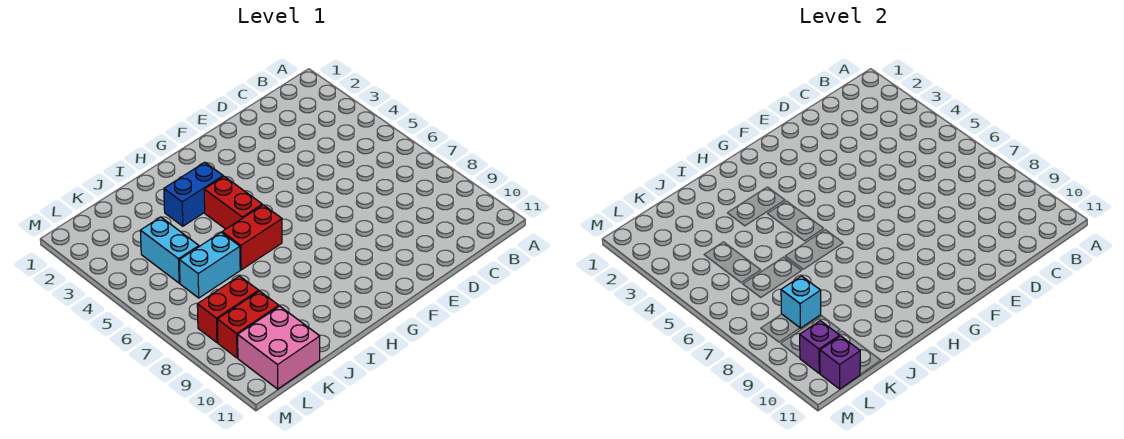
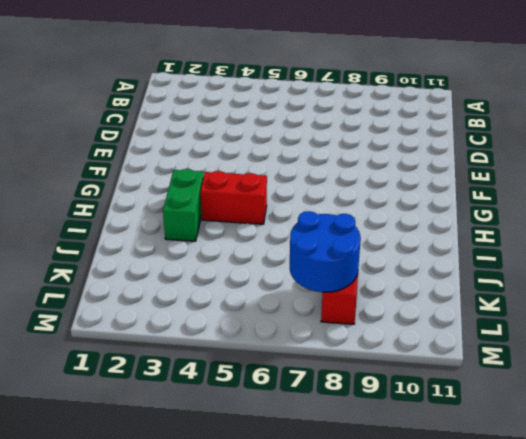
green brick H3:I3 level 1 -> blue brick H3:I3 level 1
blue round brick K7:L8 level 2 -> cyan brick K8 level 2
none -> red brick H6:I6 level 1
none -> cyan brick J6:K6 level 1

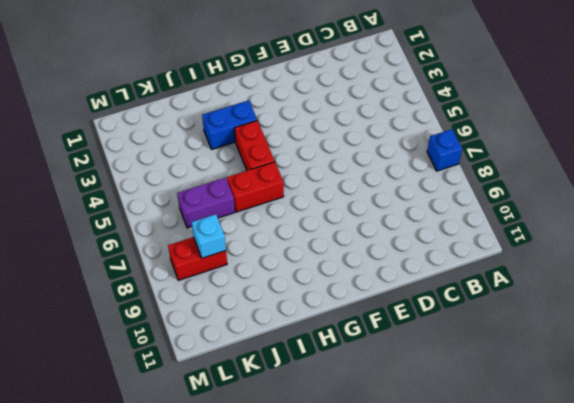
blue brick A7 level 1 -> none
purple brick J6:K6 level 1 -> cyan brick J6:K6 level 1
none -> cyan brick K4:K5 level 1
none -> red brick K9:L9 level 1

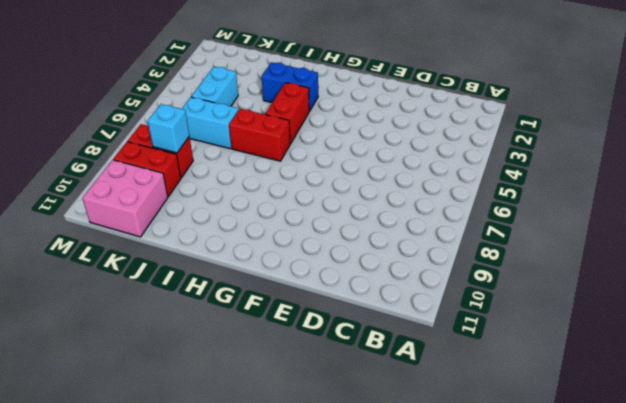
none -> purple brick L10 level 2
none -> purple brick L11 level 2

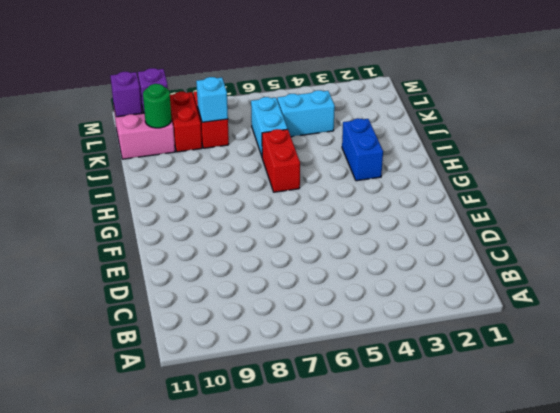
green round brick K10 level 2 -> none
none -> red brick H4:H5 level 1

